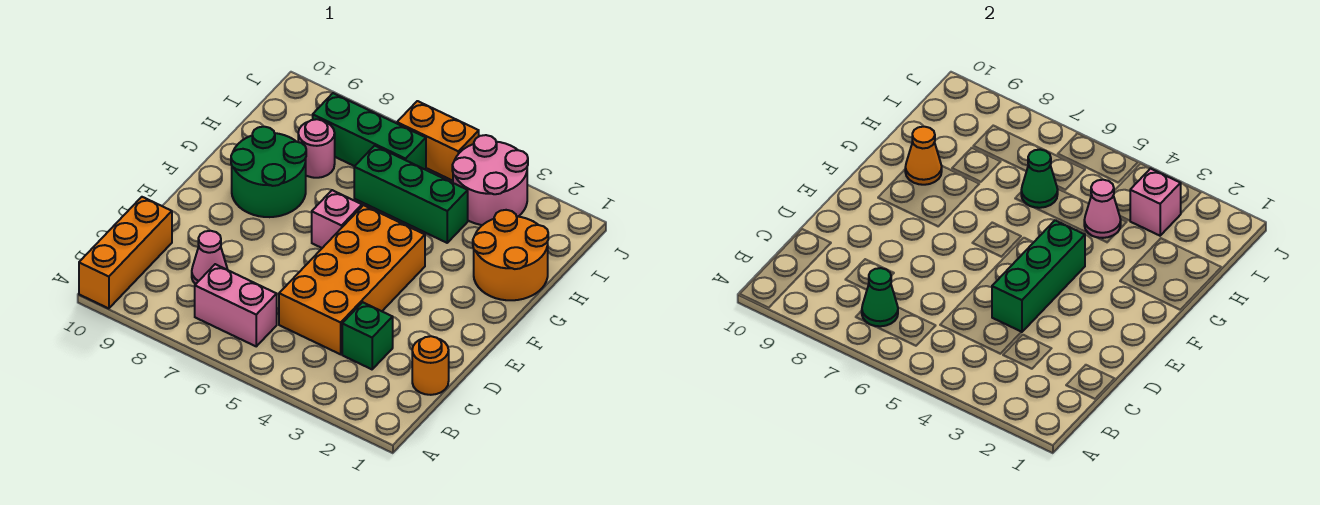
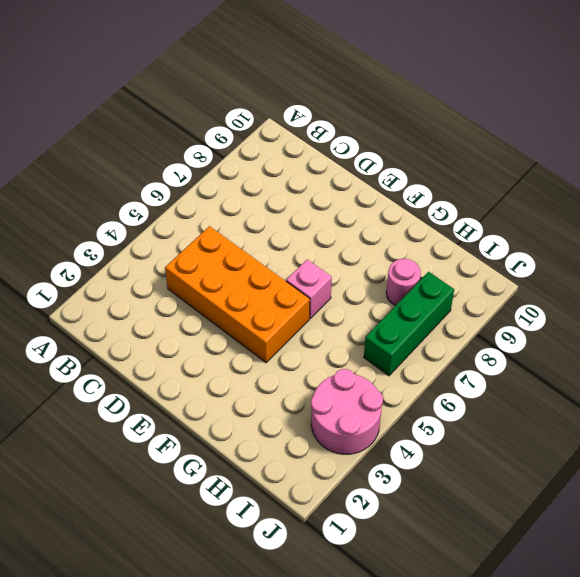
none -> orange brick A10:C10 level 1
none -> pink brick B6:B7 level 1
none -> orange round brick C1 level 1

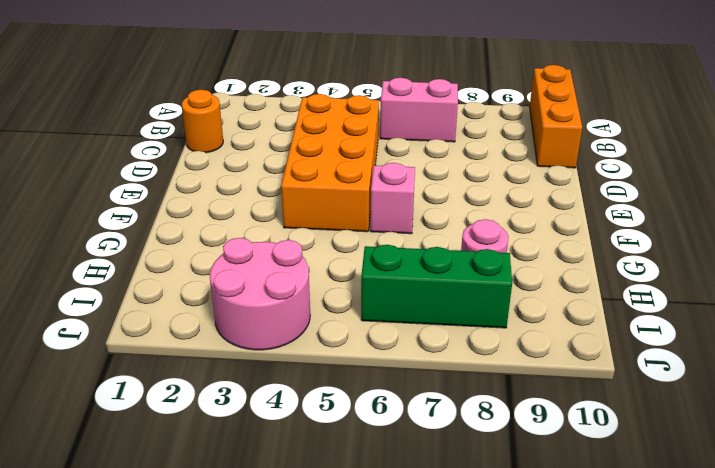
none -> green brick C3 level 1
none -> pink cone C8 level 1
none -> green round brick F8:G9 level 1

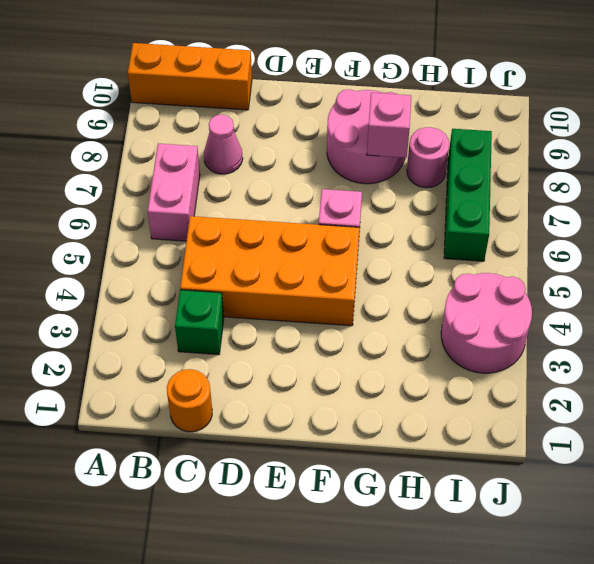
pink round brick F8:G9 level 1 -> green round brick F8:G9 level 1
pink brick G8 level 2 -> pink brick I3 level 2
none -> orange round brick G1:H2 level 1
none -> green brick H4:H6 level 1
none -> orange brick J5:J6 level 1

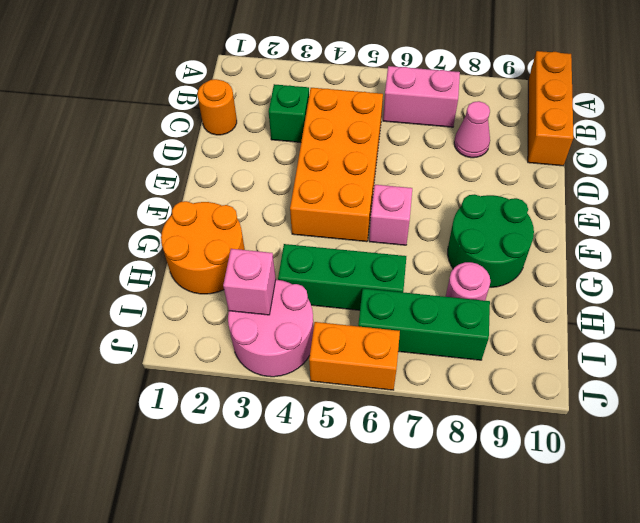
none -> green cone B7 level 2
none -> green brick D4:F4 level 2
none -> orange cone G9 level 2

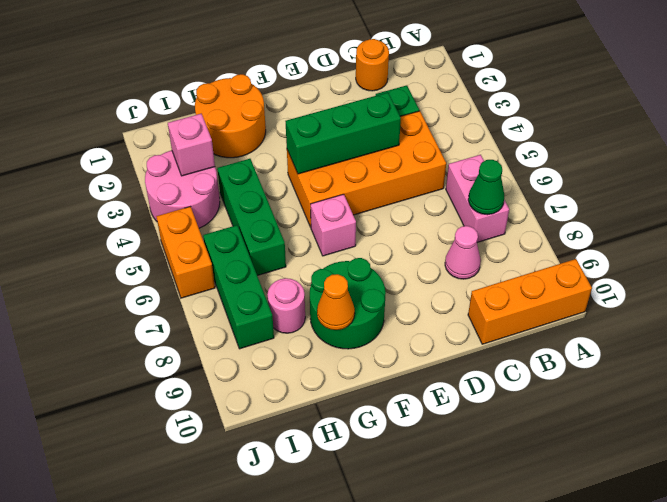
none -> pink cone H4 level 2
none -> green cone H6 level 2

